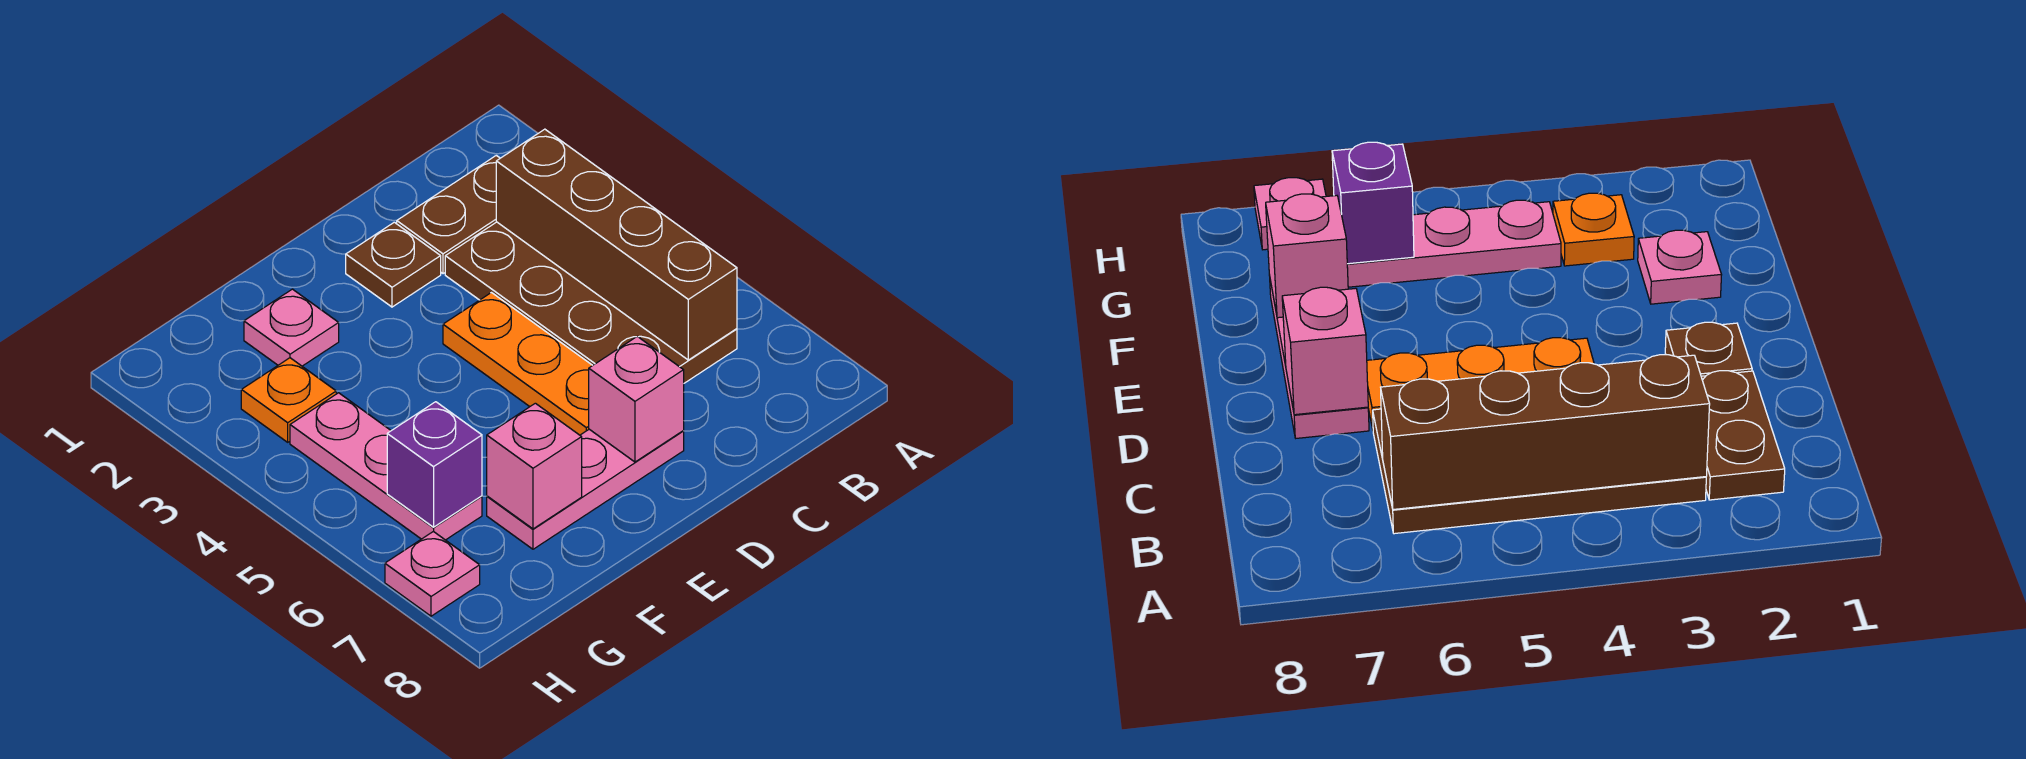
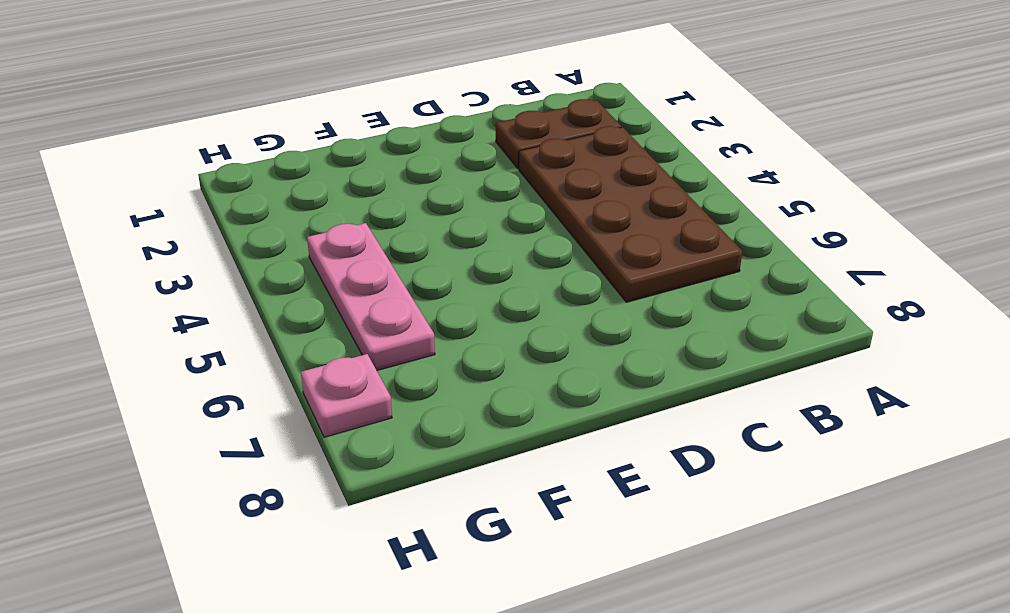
none -> brown plate D2 level 1
none -> orange plate D4:D6 level 1
none -> pink plate D7:F7 level 1

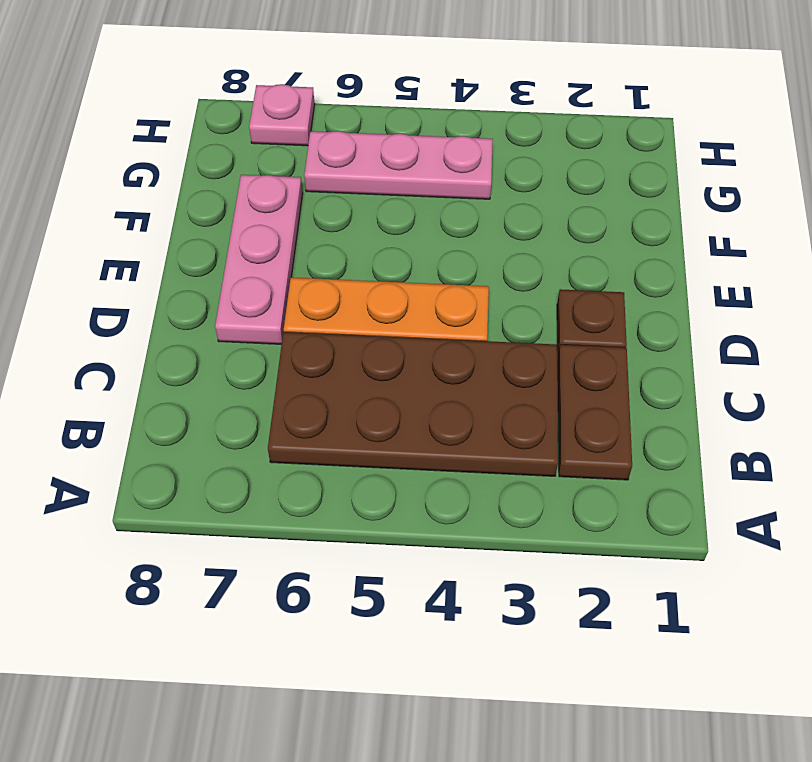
none -> pink plate F2 level 1
none -> orange plate G3 level 1
none -> brown brick B3:B6 level 2

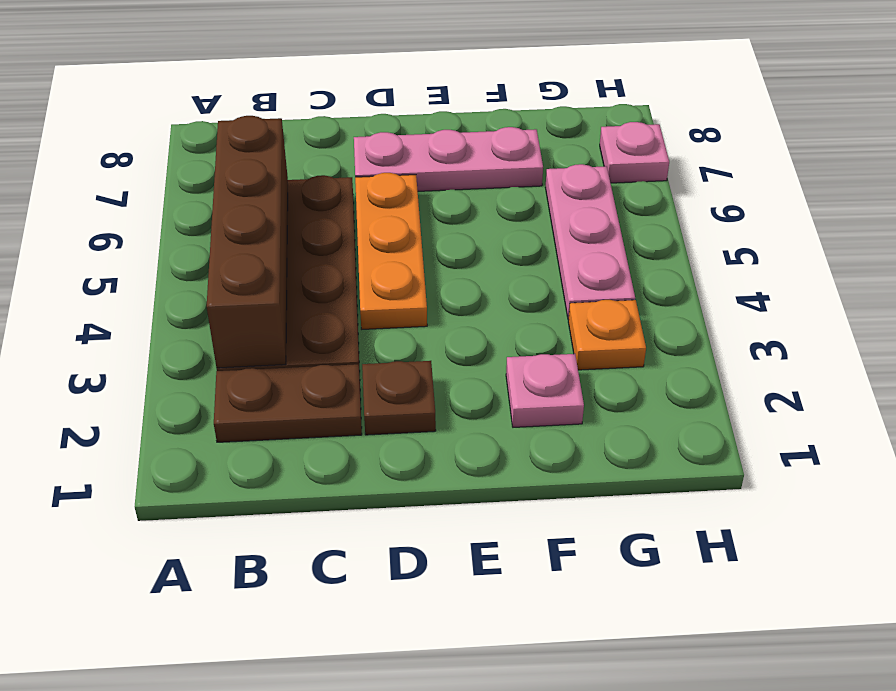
none -> pink brick D7 level 2
none -> pink brick F7 level 2
none -> purple brick G6 level 2

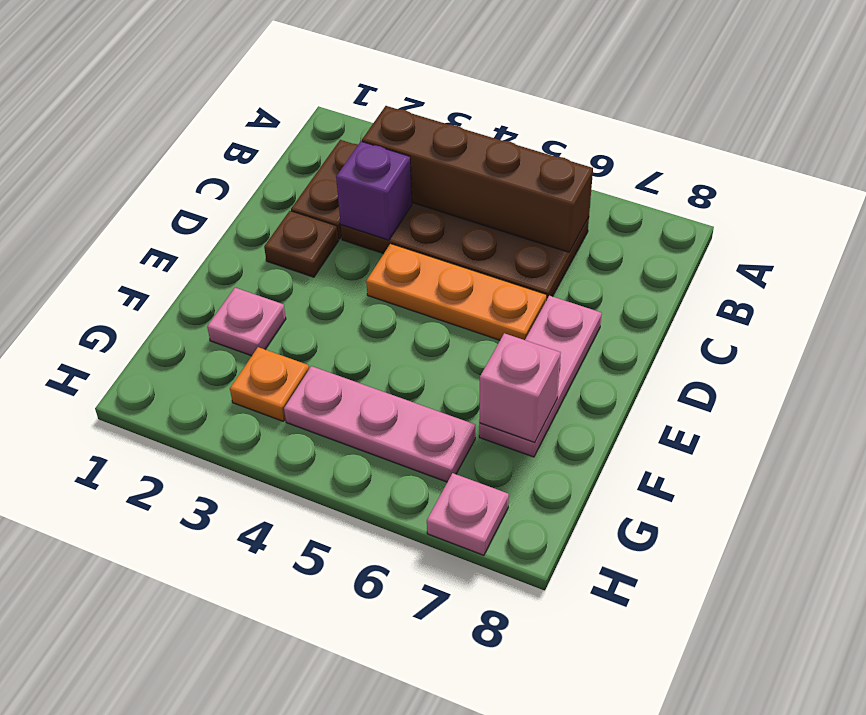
purple brick C3 level 2 -> purple brick G6 level 2
none -> pink brick D7 level 2

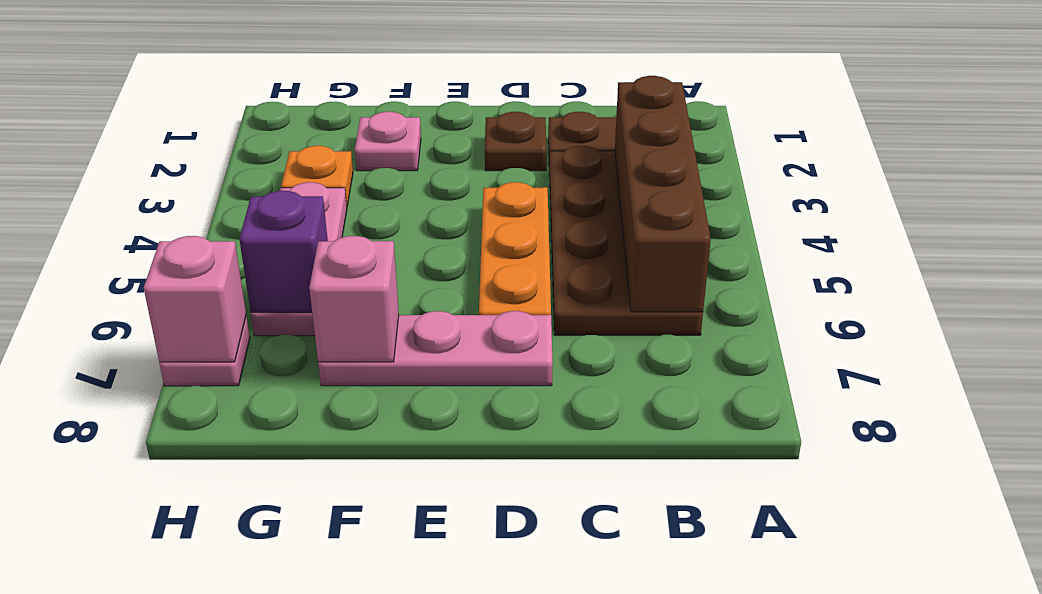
pink brick H7 level 2 -> pink brick D7 level 2

